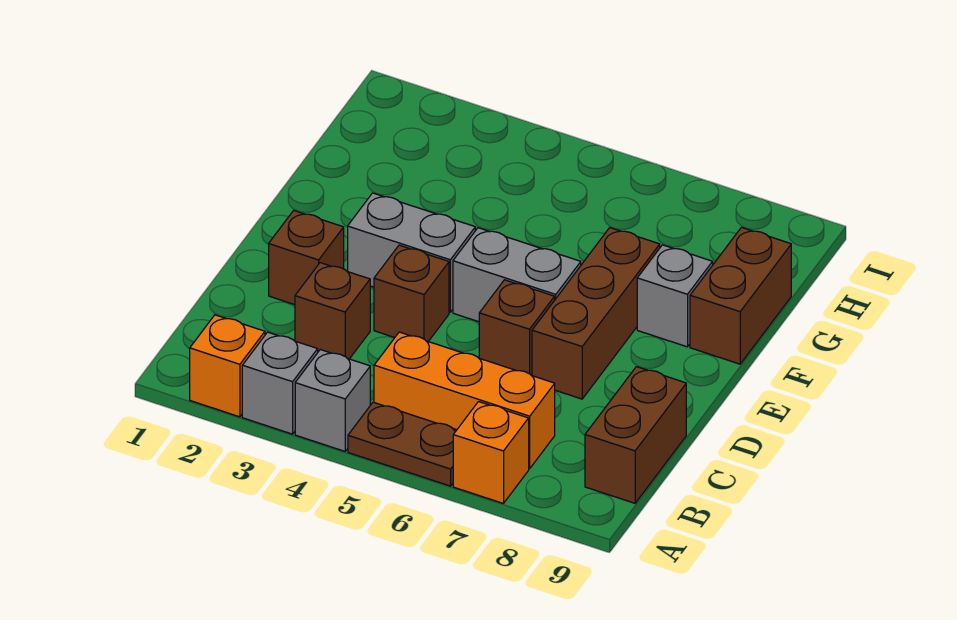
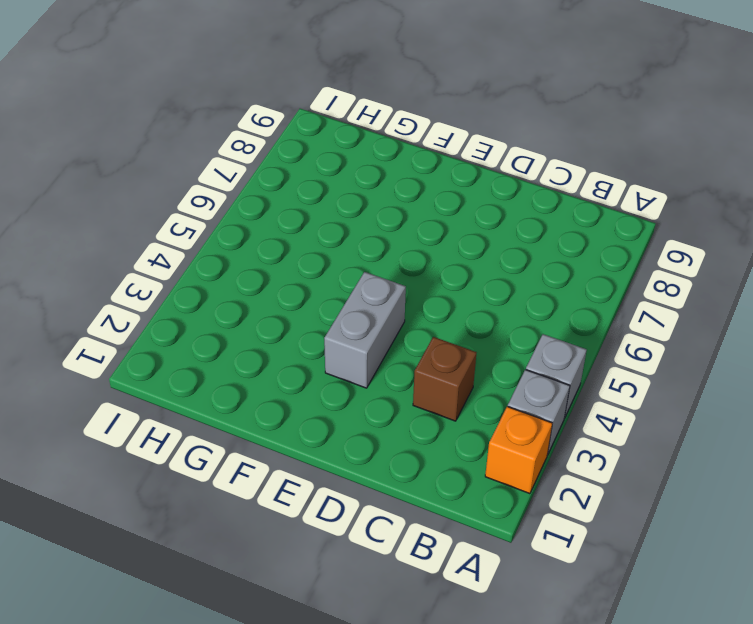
none -> brown plate A5:A6 level 1
none -> orange brick A7 level 1
none -> orange brick B5:B7 level 1

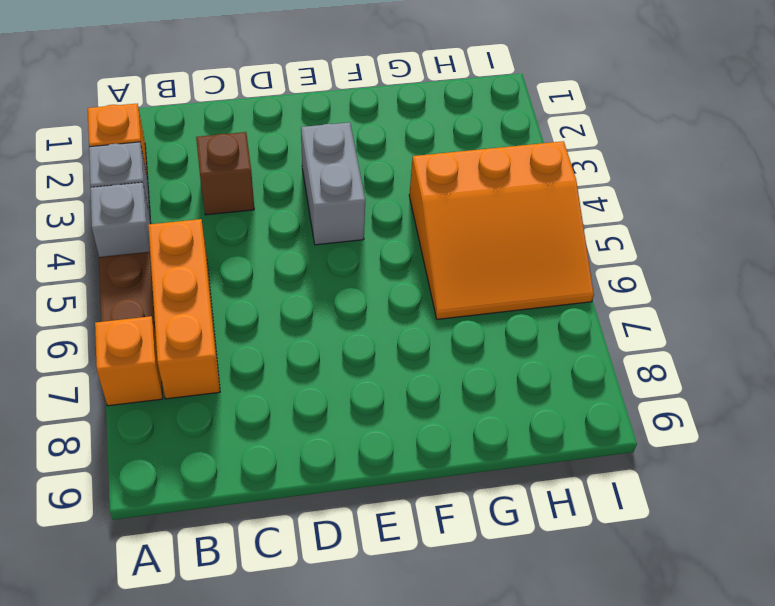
orange slope G4:I6 level 1 top 4 -> none
none -> brown brick B9:C9 level 1
none -> brown brick D2 level 1
none -> brown brick D4 level 1

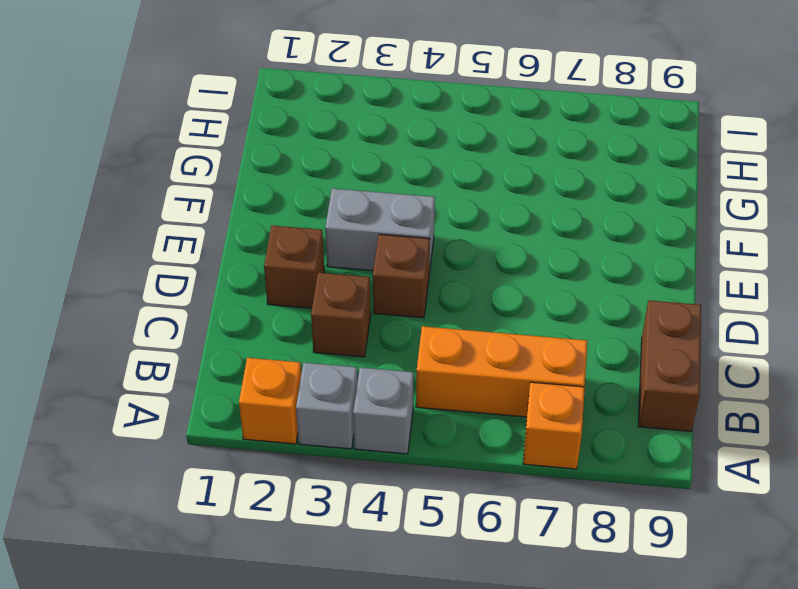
none -> brown plate A5:A6 level 1
none -> brown brick D6 level 1
none -> brown brick D7:F7 level 1

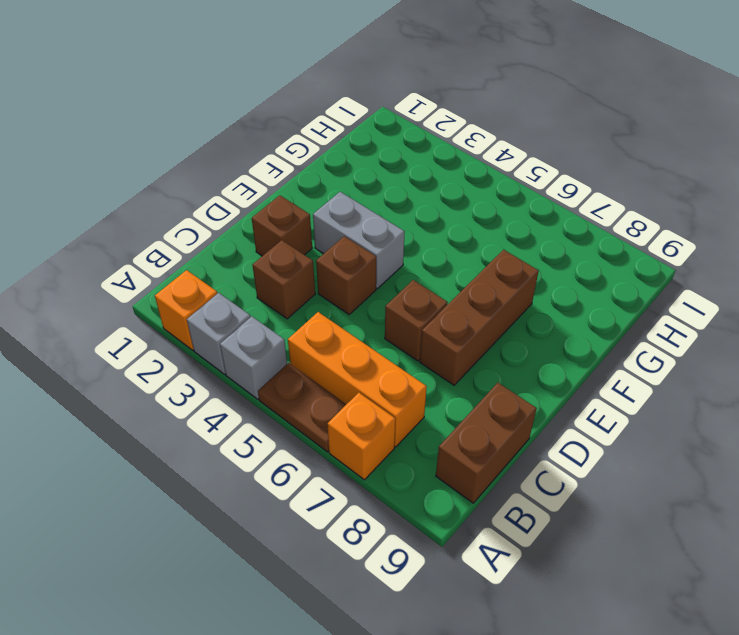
none -> grey brick E5:E6 level 1
none -> grey brick F8 level 1
none -> brown brick F9:G9 level 1

